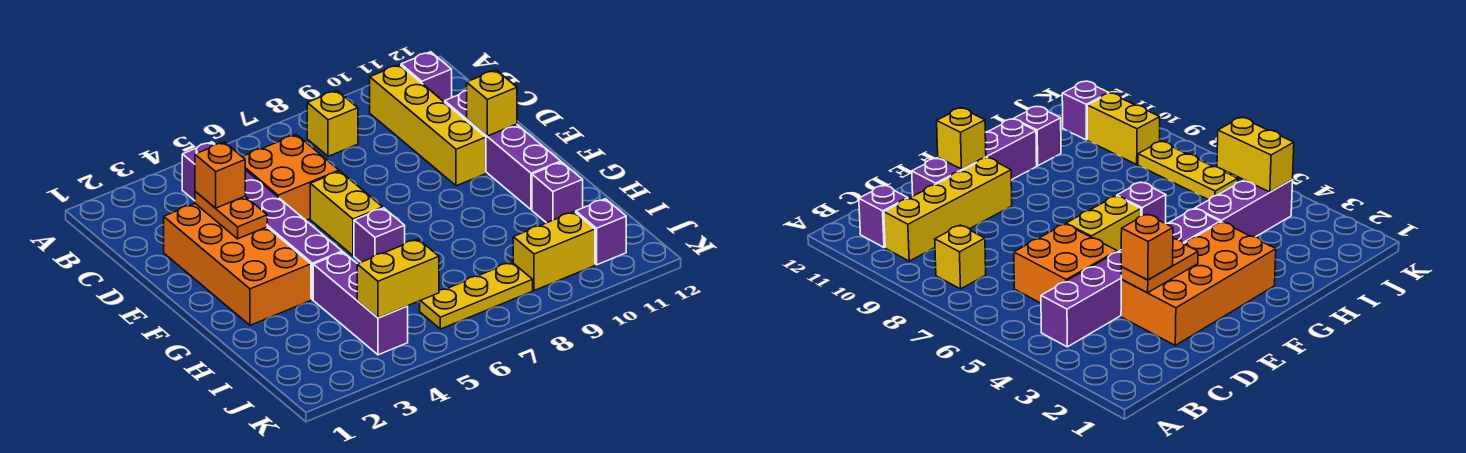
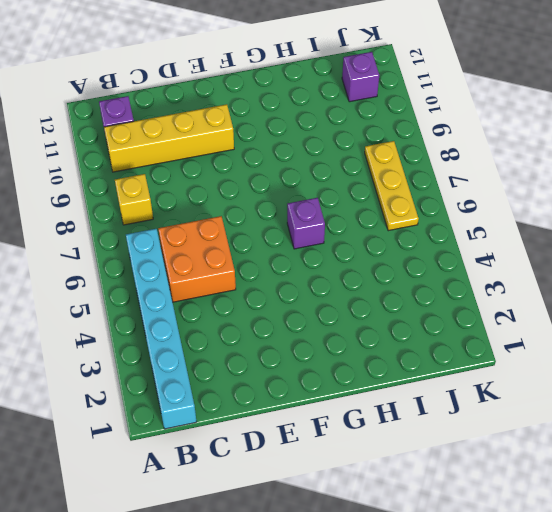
cyan brick B1:B6 level 1 -> purple brick B4:G4 level 1
none -> orange brick D2:G3 level 1
none -> purple brick D11:G11 level 1
none -> yellow brick E6:F6 level 1

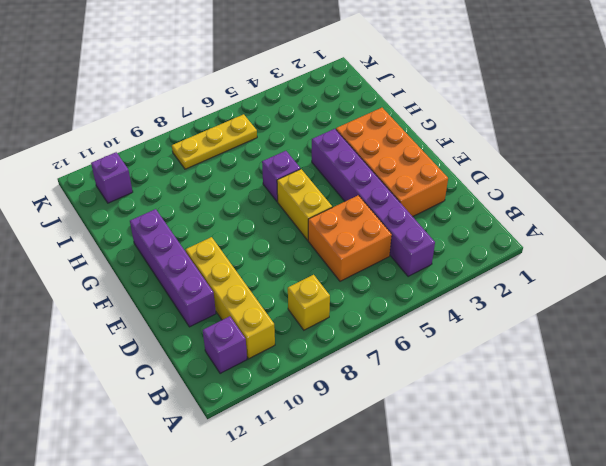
none -> purple brick H4:J4 level 1
none -> purple brick H11 level 1
none -> yellow brick J9:J10 level 1

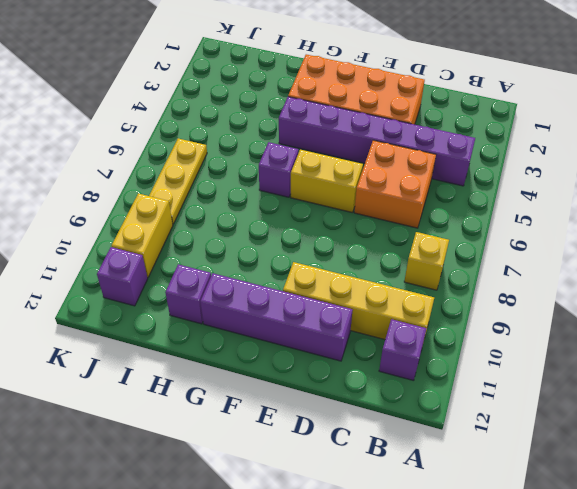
none -> purple brick H4:J4 level 1
none -> orange plate D3:E3 level 2
none -> yellow brick E11 level 2

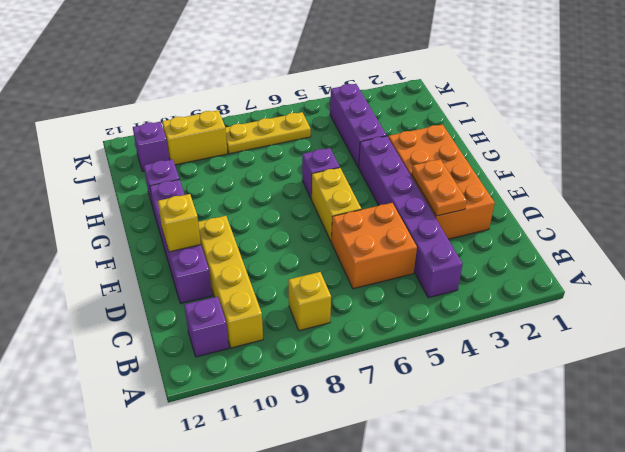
none -> yellow brick J4:J5 level 2
none -> orange brick D3 level 3

